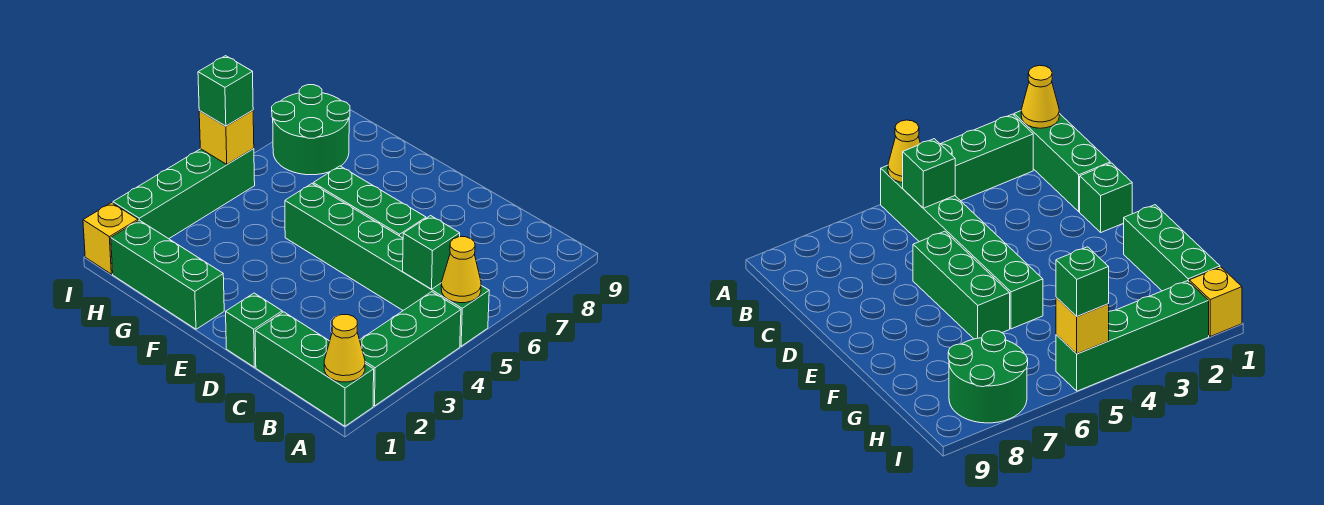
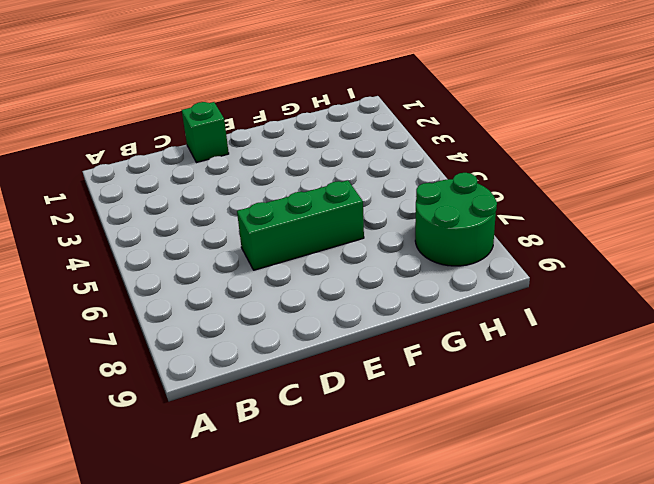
none -> green brick A1:C1 level 1
none -> green brick A2:A4 level 1
none -> green brick A5:F5 level 1

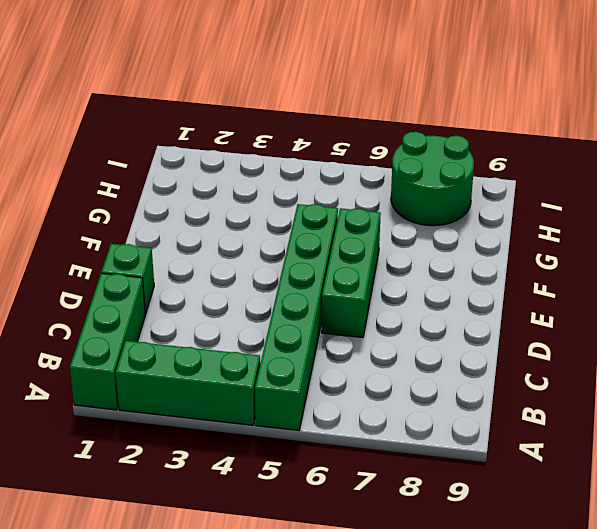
none -> green brick F1:H1 level 1
none -> yellow brick I1 level 1
none -> green brick I2:I5 level 1

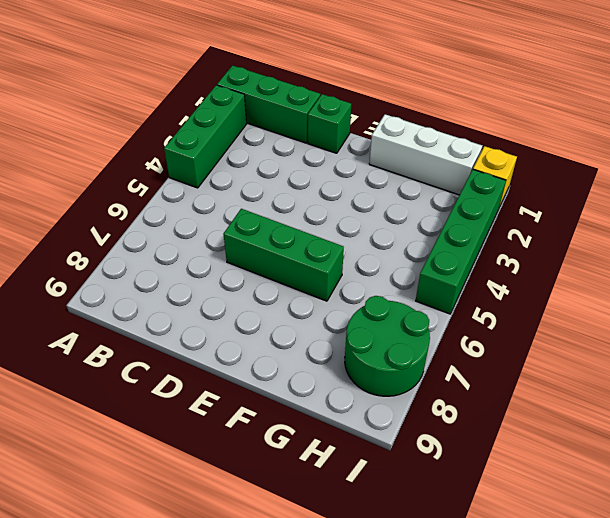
white brick F1:H1 level 1 -> green brick F1:H1 level 1
none -> green brick A5:F5 level 1
none -> yellow cone A1 level 2
none -> yellow cone A5 level 2

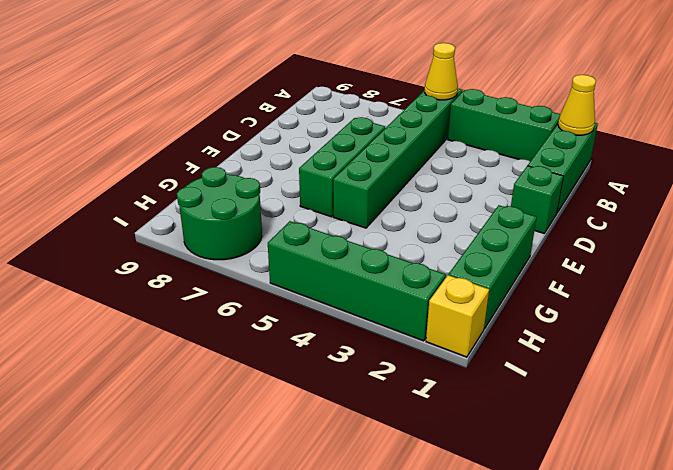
none -> green brick B5 level 2
none -> yellow brick I5 level 2
none -> green brick I5 level 3

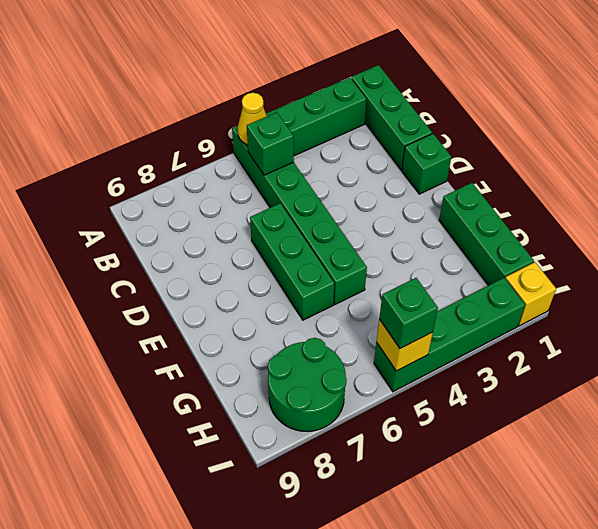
none -> yellow cone A1 level 2

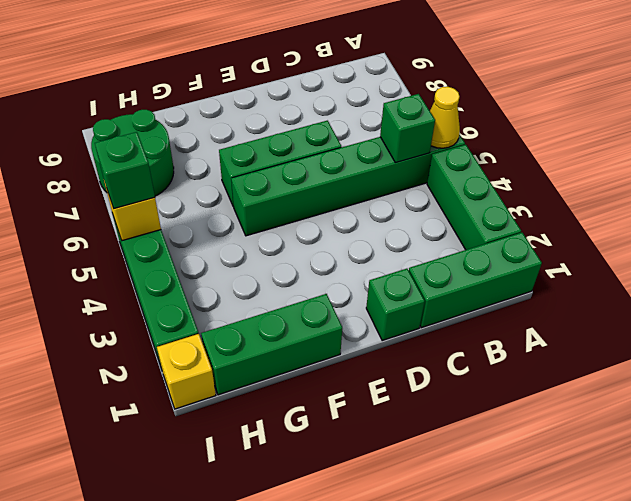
none -> yellow cone A1 level 2

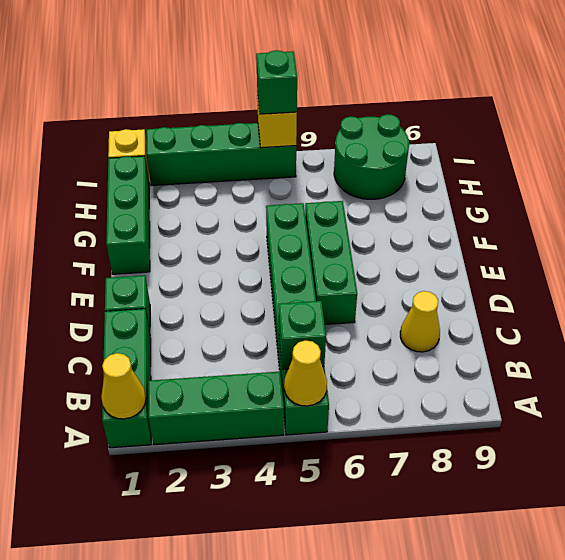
yellow cone C8 level 1 -> none

